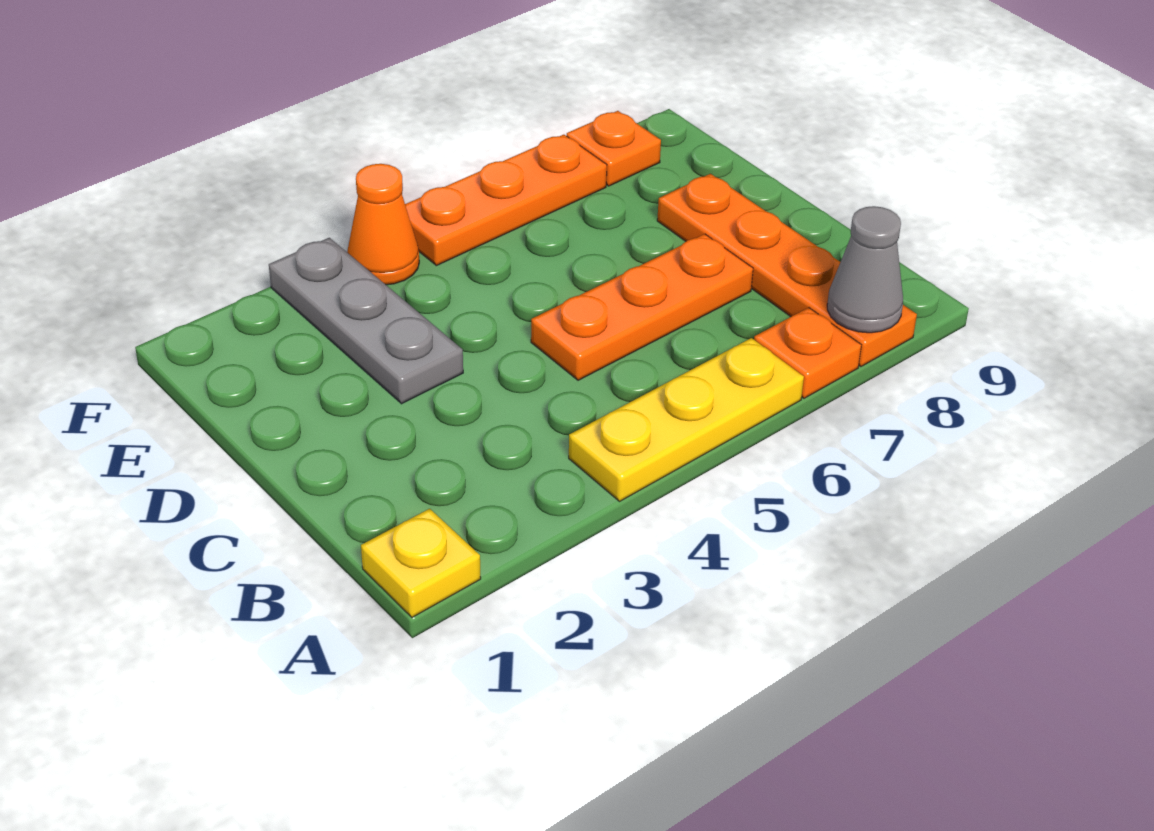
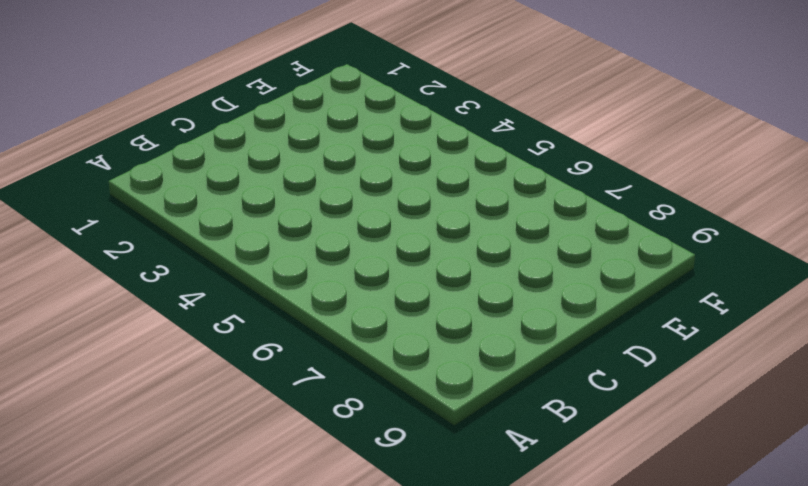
none -> yellow plate A1 level 1
none -> yellow plate A4:A6 level 1

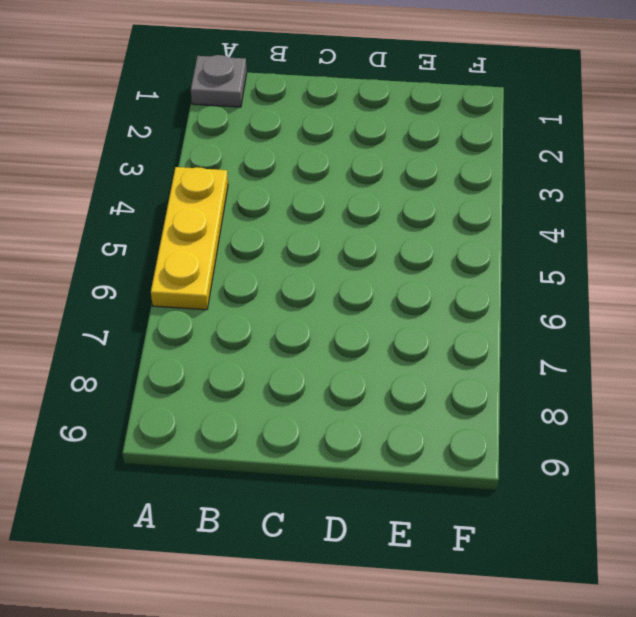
grey plate A1 level 1 -> yellow plate A1 level 1
none -> orange plate A7 level 1
none -> orange plate A8:D8 level 1

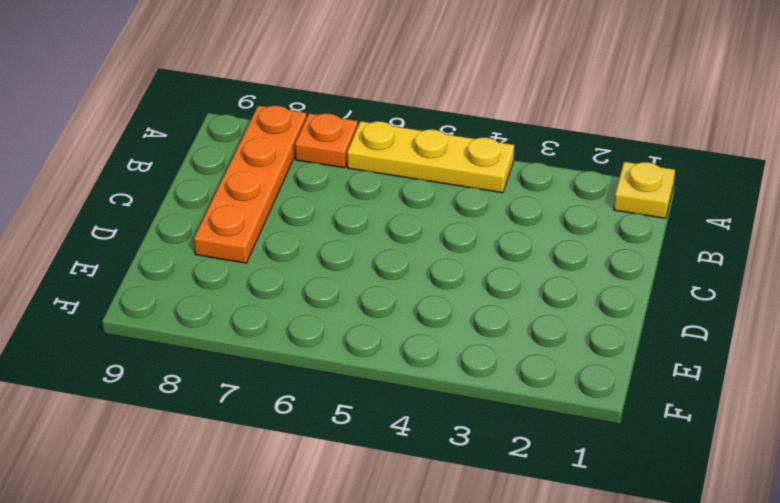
none -> orange plate C5:C7 level 1
none -> grey plate D3:F3 level 1

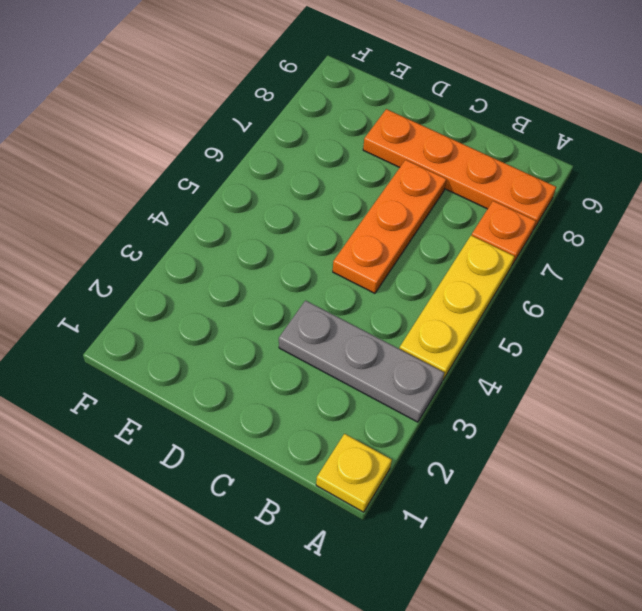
grey plate A3:C3 level 1 -> grey plate D3:F3 level 1
none -> orange cone F4 level 1
none -> orange plate F5:F7 level 1

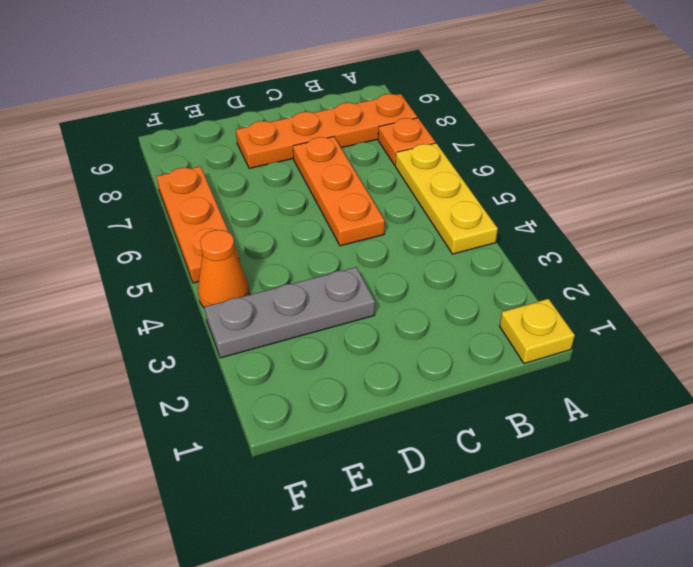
none -> orange plate F8 level 1
none -> grey cone A8 level 2

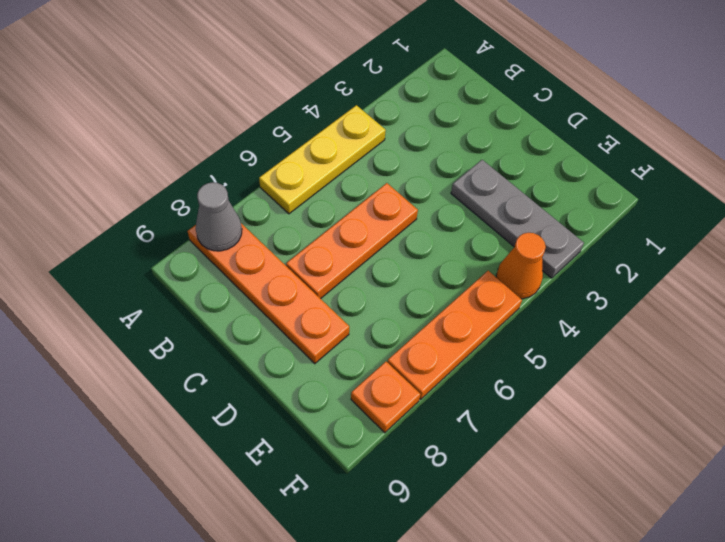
none -> yellow plate A1 level 1
none -> orange plate A7 level 1

